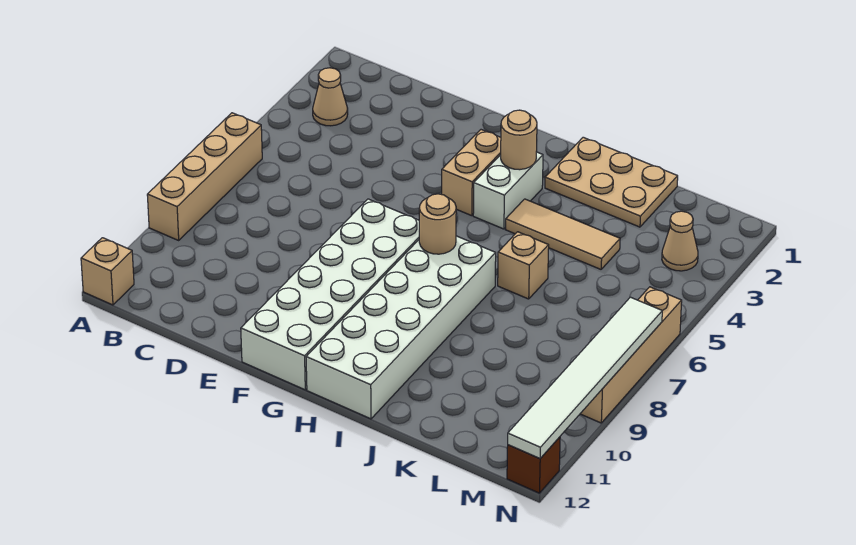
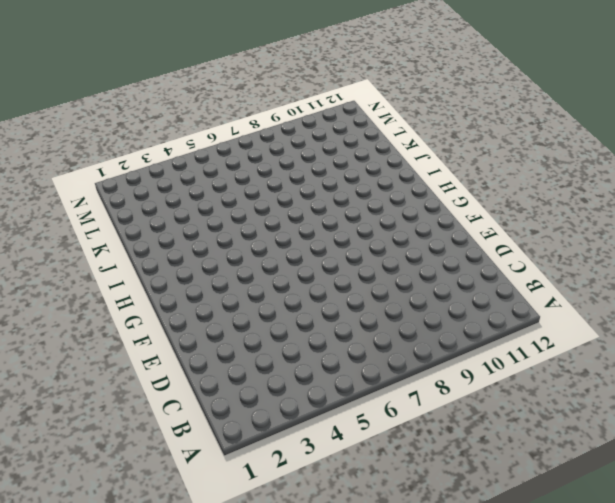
none -> tan brick A6:A9 level 1
none -> tan brick A12 level 1
none -> tan cone B3 level 1

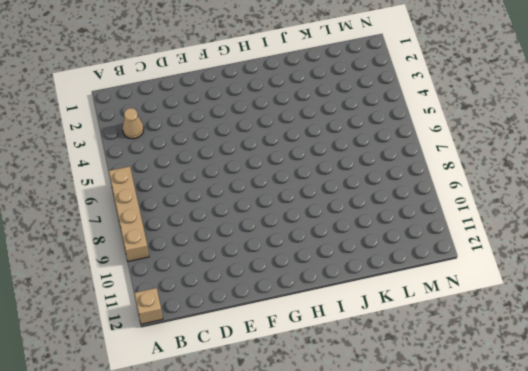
none -> white brick F7:G12 level 1
none -> tan brick G3:G4 level 1
none -> white brick H3:H4 level 1

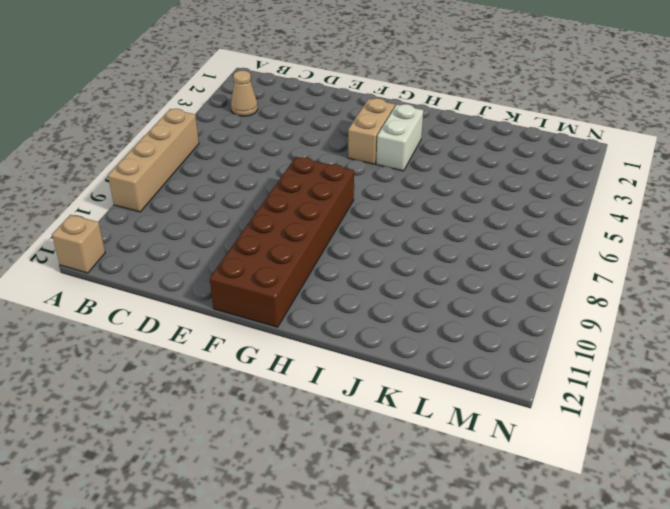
brown brick F7:G12 level 1 -> white brick F7:G12 level 1
none -> white brick H7:I12 level 1
none -> tan plate I1:K2 level 1
none -> tan tile I4:K4 level 1

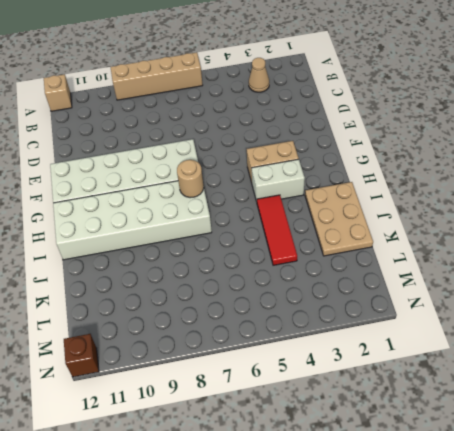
red tile I4:K4 level 1 -> tan tile I4:K4 level 1
none -> tan brick J6 level 1
none -> tan cone M3 level 1
none -> tan brick N6:N9 level 1

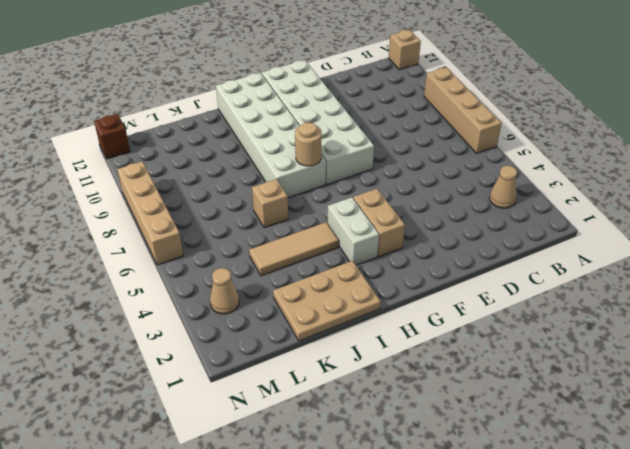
none -> tan round brick H3 level 2
none -> white tile N7:N12 level 2

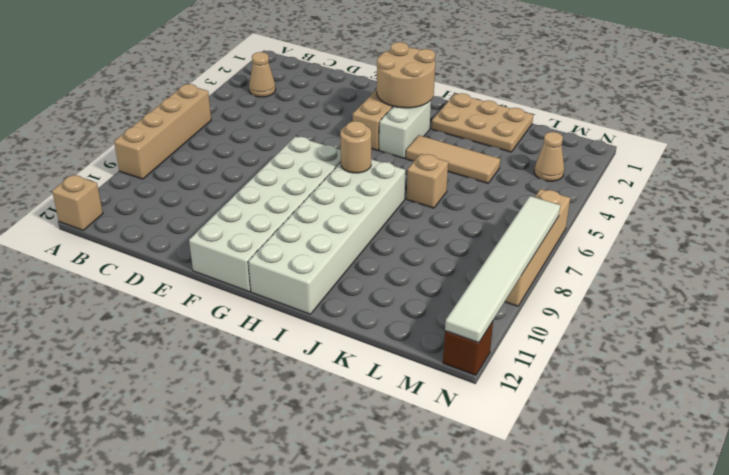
tan round brick G2:H3 level 2 -> tan round brick H3 level 2

